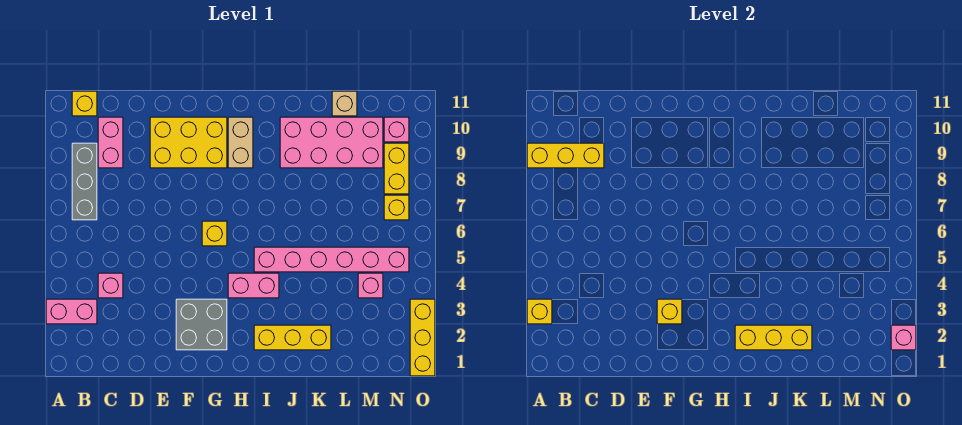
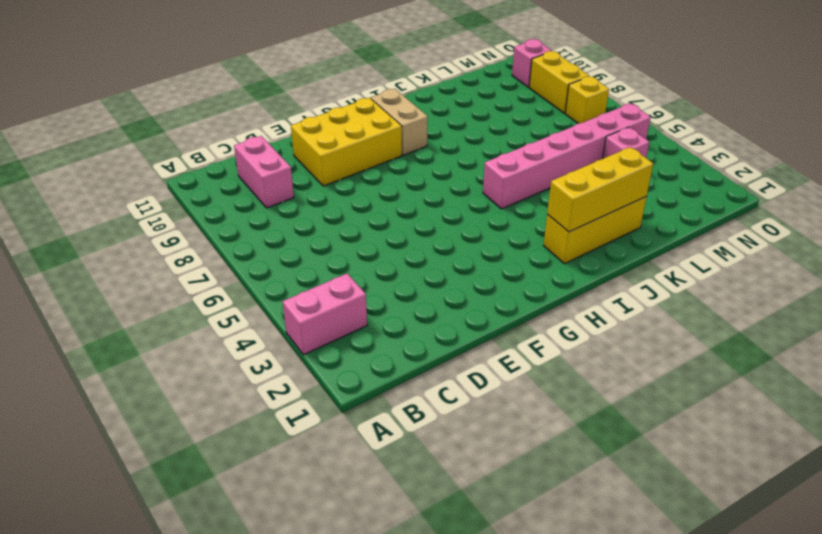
none -> grey brick B7:B9 level 1
none -> yellow brick B11 level 1
none -> pink brick C4 level 1

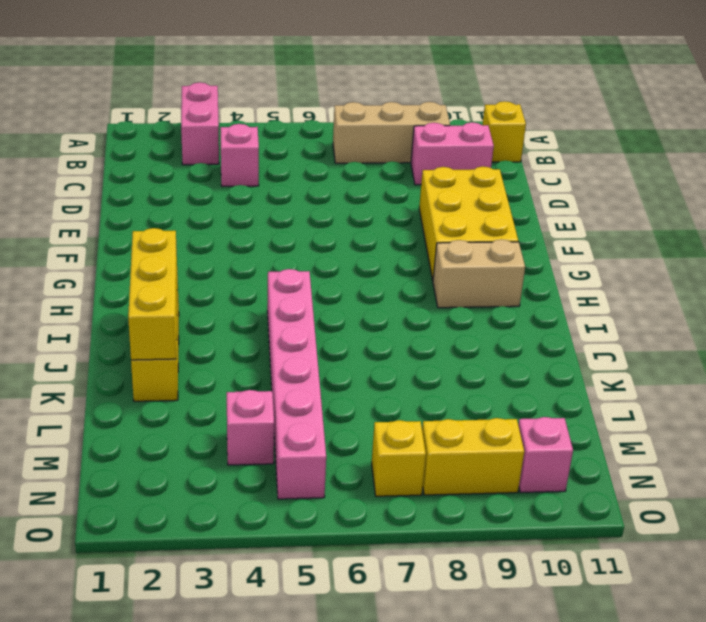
tan brick B7:B9 level 1 -> grey brick B7:B9 level 1
none -> grey brick F2:G3 level 1
none -> yellow brick G6 level 1
none -> pink brick H4:I4 level 1

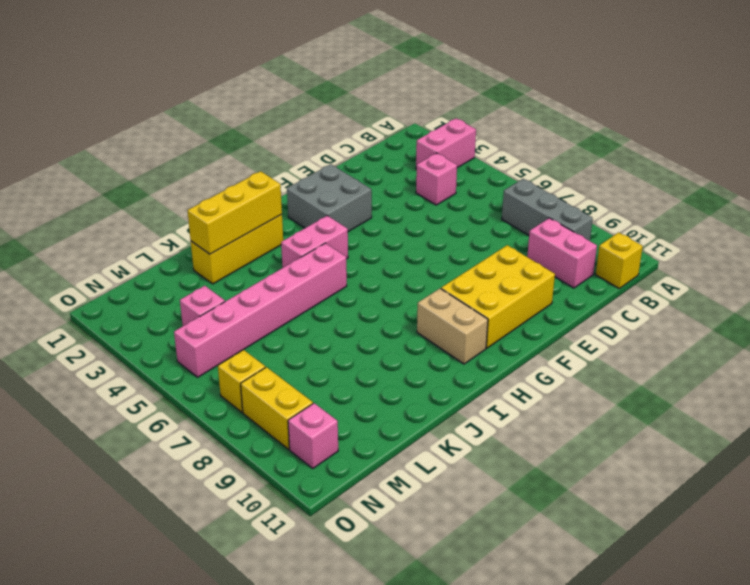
none -> yellow brick G6 level 1
none -> pink brick J9:M10 level 1
none -> tan brick L11 level 1

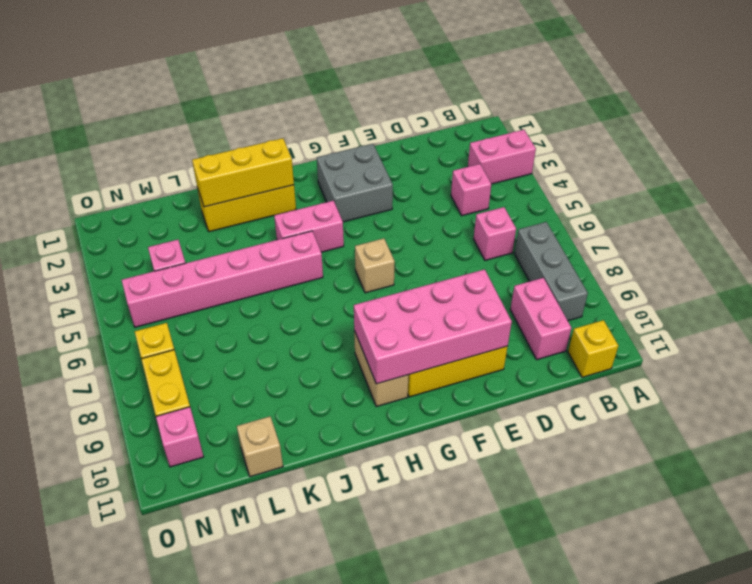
pink brick C6 level 1 -> pink brick O2 level 2
pink brick E9:H10 level 2 -> pink brick J9:M10 level 1
tan brick G6 level 1 -> yellow brick G6 level 1
none -> yellow brick O1:O3 level 1
none -> yellow brick A3 level 2
none -> yellow brick A9:C9 level 2

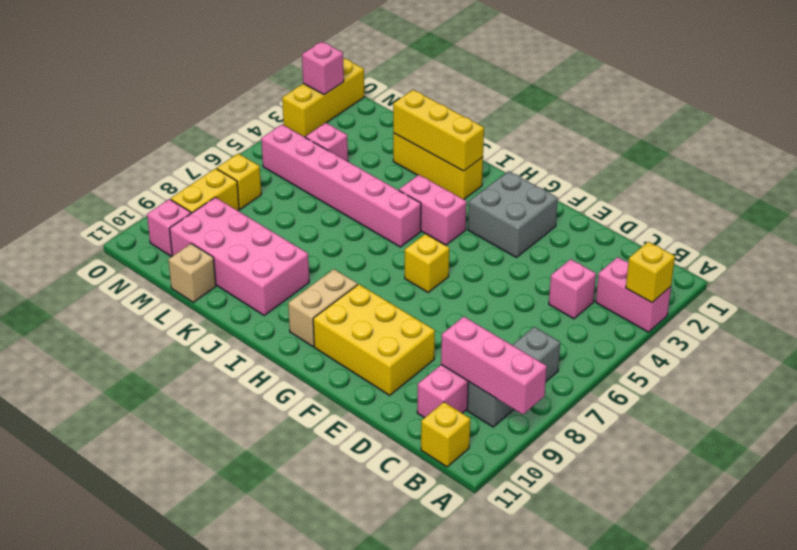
pink brick A9:C9 level 2 -> yellow brick A9:C9 level 2
none -> yellow brick F3 level 2

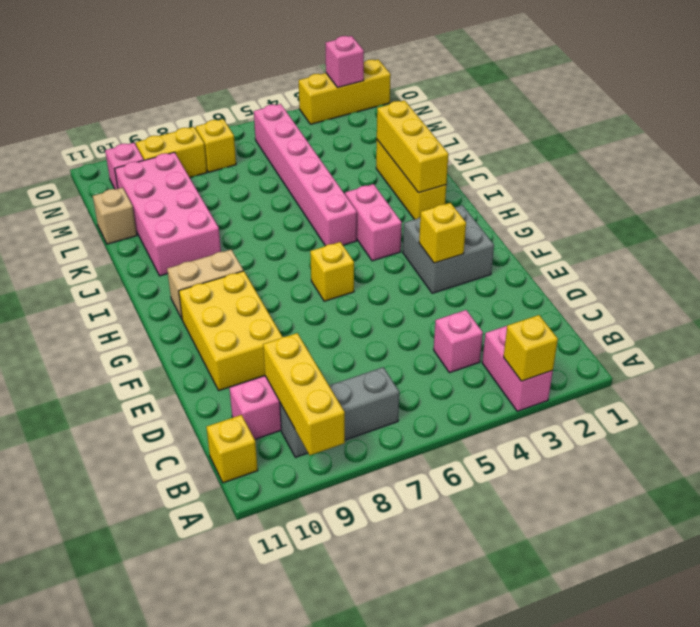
none -> pink brick M4 level 1

